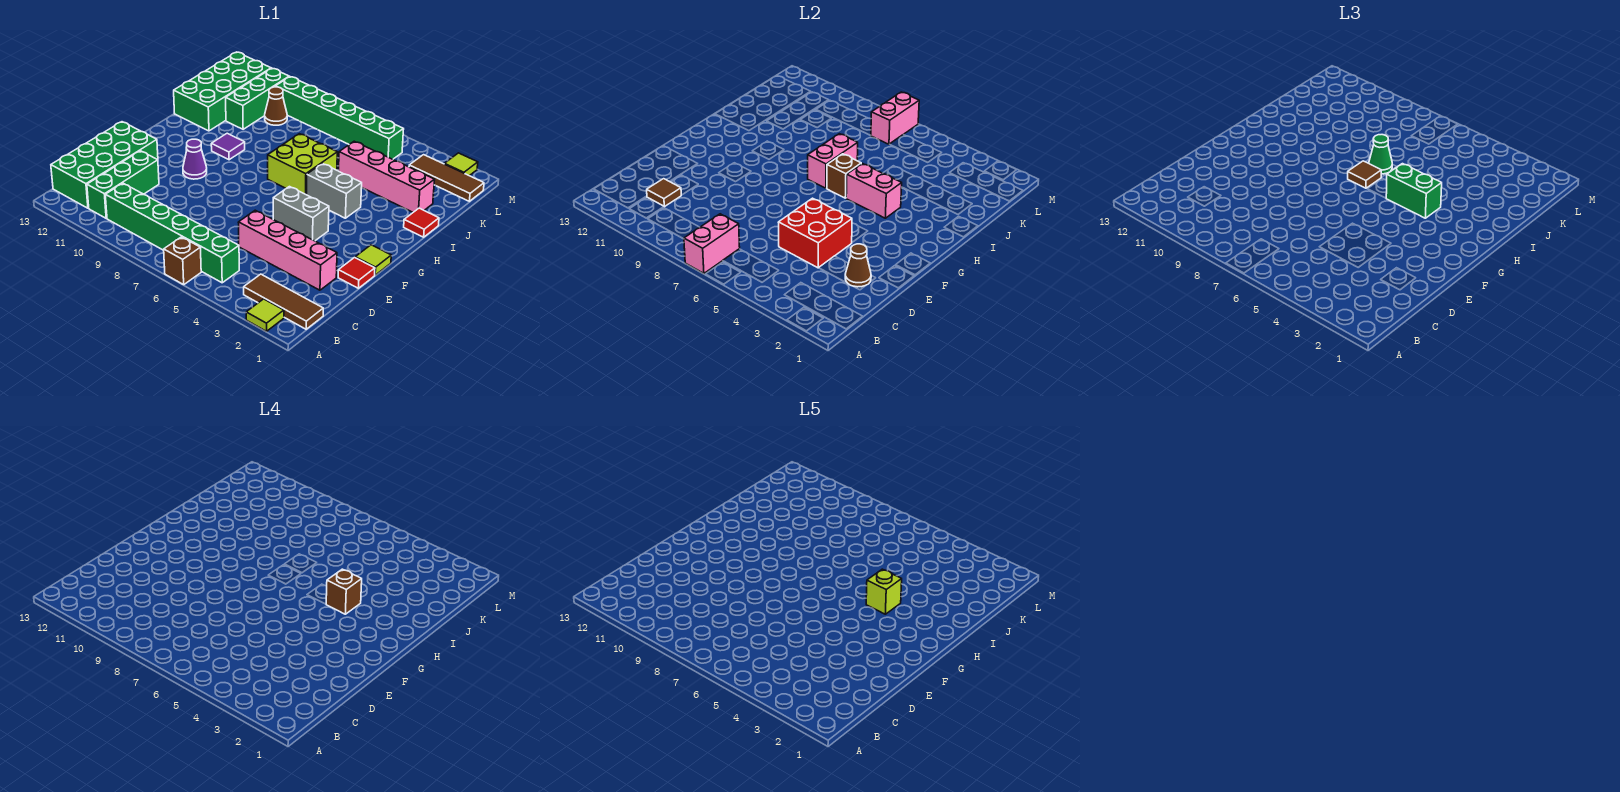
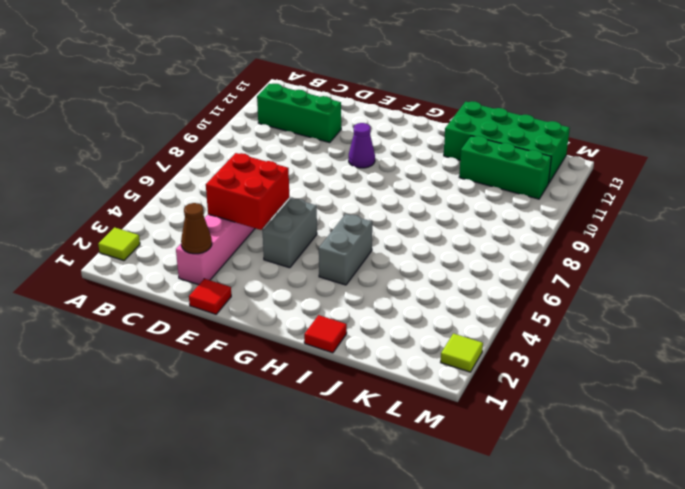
none -> brown brick A6 level 1
none -> brown tile B1:B3 level 1
none -> green brick B5:B10 level 1
none -> green brick B12:E13 level 1

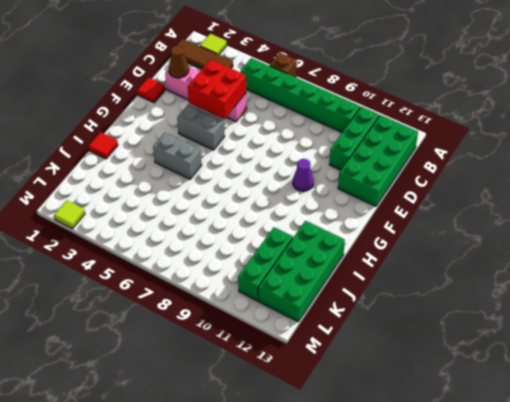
none -> lime tile F1 level 1
none -> lime brick H6:I7 level 1
none -> purple tile H10 level 1
none -> pink brick J2:J5 level 1

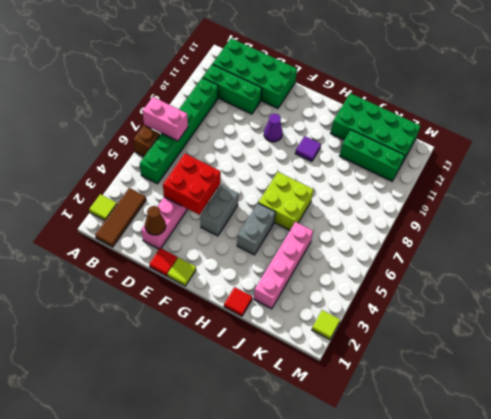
none -> brown cone K10 level 1
none -> brown tile L1:L3 level 1
none -> green brick L5:L10 level 1
none -> brown tile C11 level 2

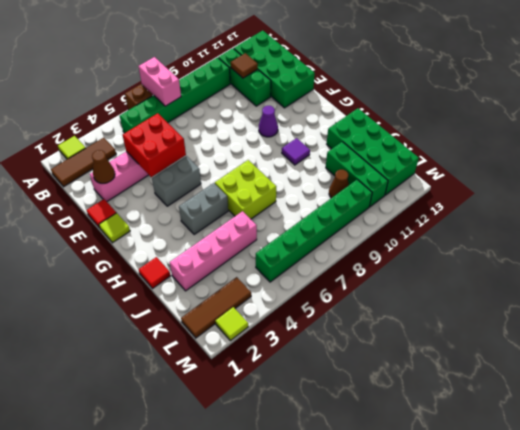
none -> pink brick H4:H5 level 2
none -> brown brick H6 level 2
none -> pink brick H7:I7 level 2
none -> pink brick L7:M7 level 2

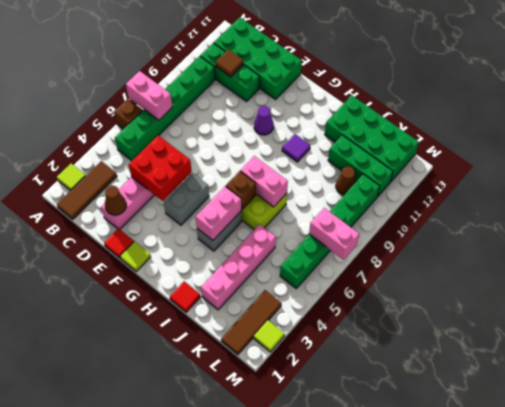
none -> green brick H4:H5 level 3
none -> brown tile H7 level 3
none -> green cone I7 level 3
none -> brown brick H4 level 4

